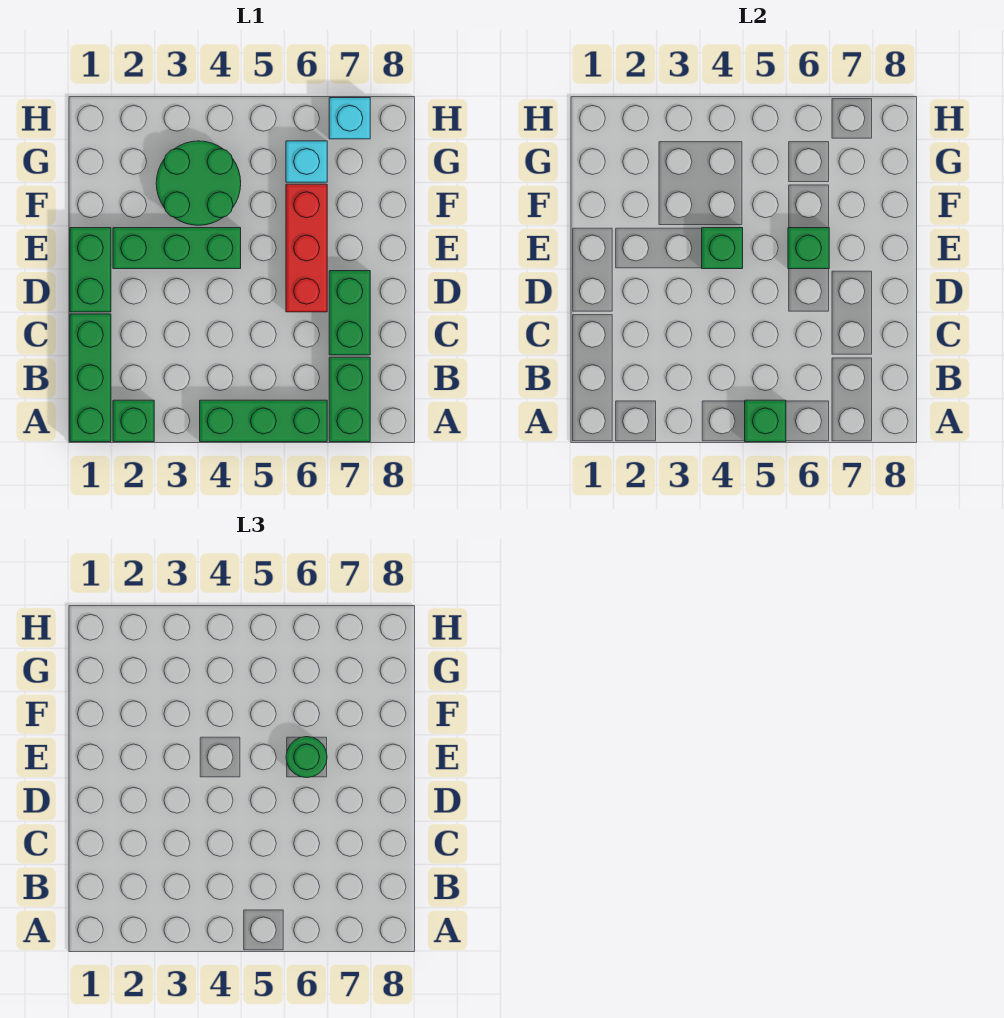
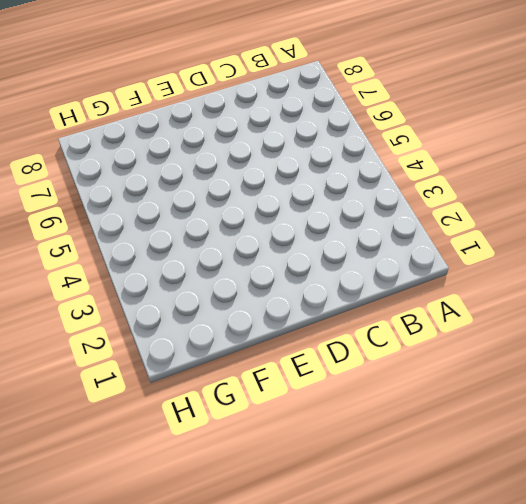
none -> green brick A1:C1 level 1
none -> green brick A2 level 1
none -> green brick A4:A6 level 1

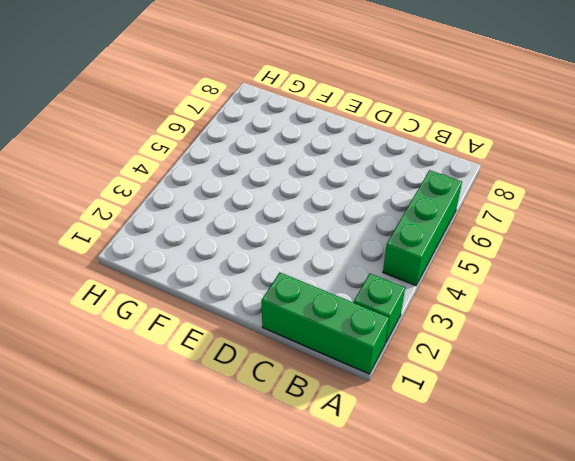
none -> green brick A7:B7 level 1
none -> green brick C7:D7 level 1
none -> green brick D1:E1 level 1

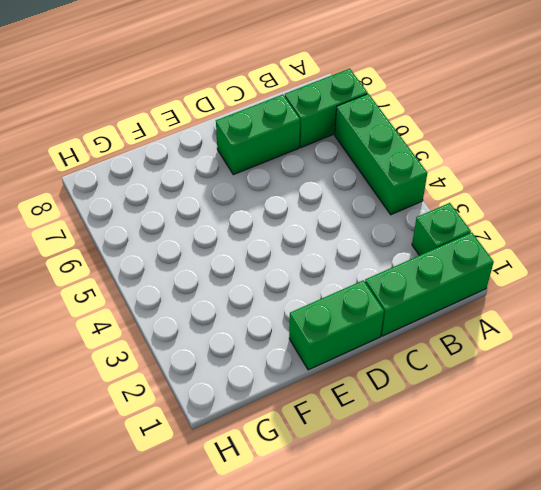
none -> red brick D6:F6 level 1
none -> green brick E2:E4 level 1
none -> green round brick F3:G4 level 1

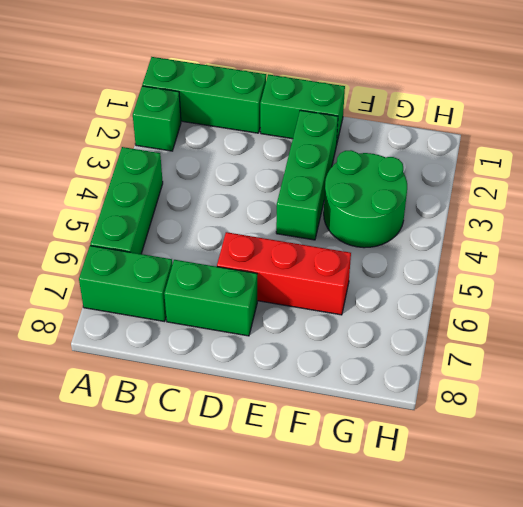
none -> cyan brick G6 level 1
none -> cyan brick H7 level 1
none -> green brick A5 level 2

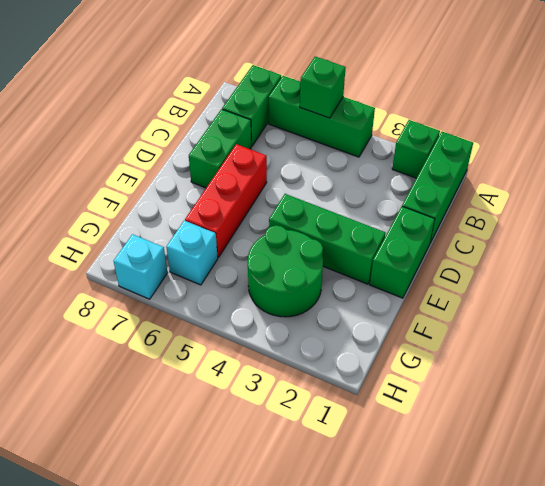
none -> green brick E4 level 2
none -> green brick E6 level 2
none -> green round brick E6 level 3

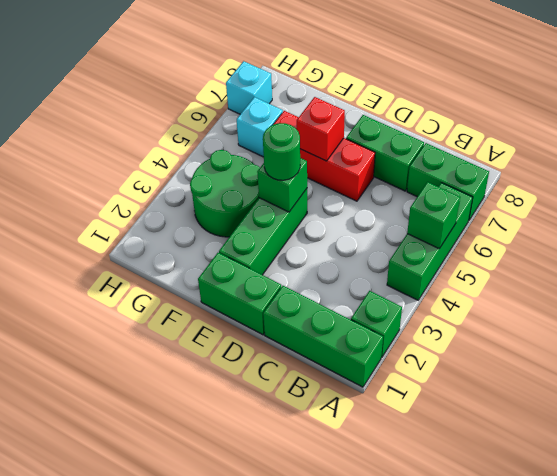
green round brick E4 level 3 -> green round brick E6 level 3
red brick E6 level 2 -> green brick E6 level 2

